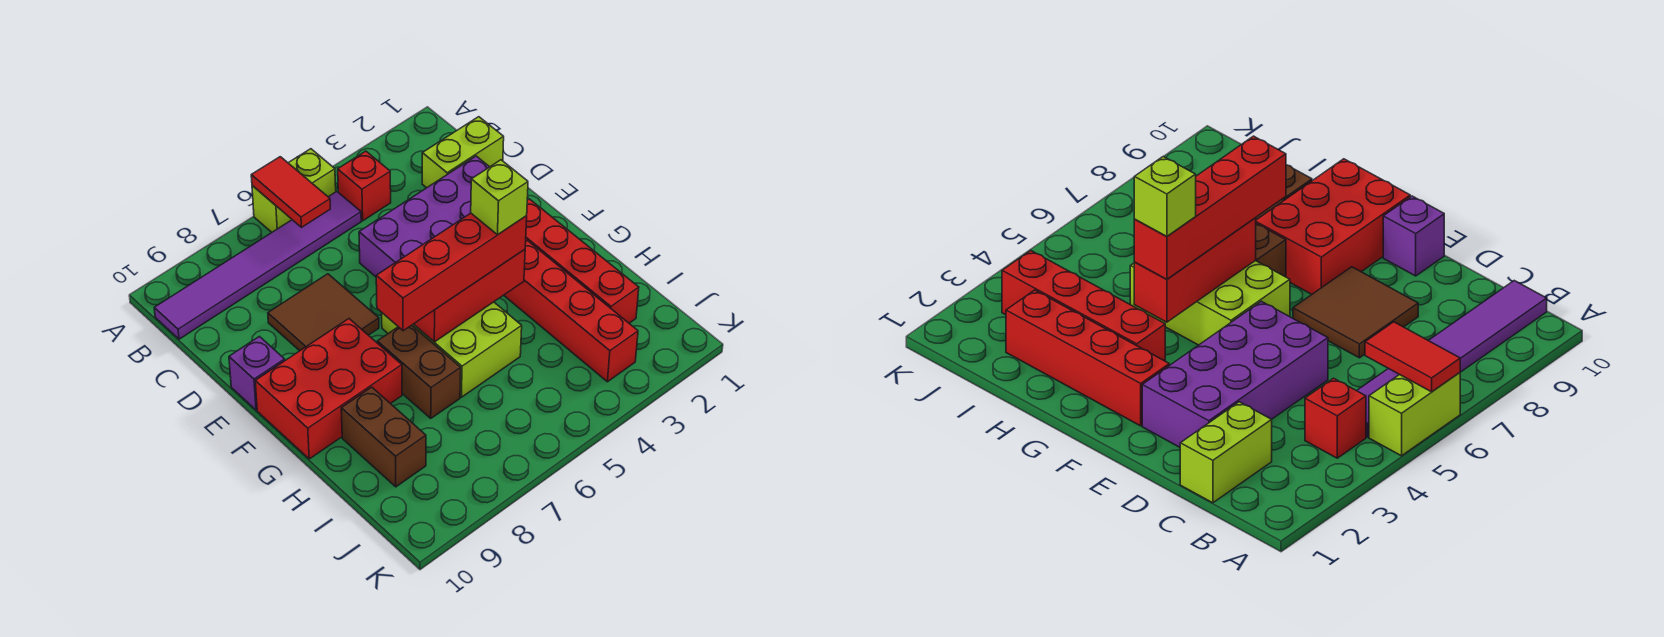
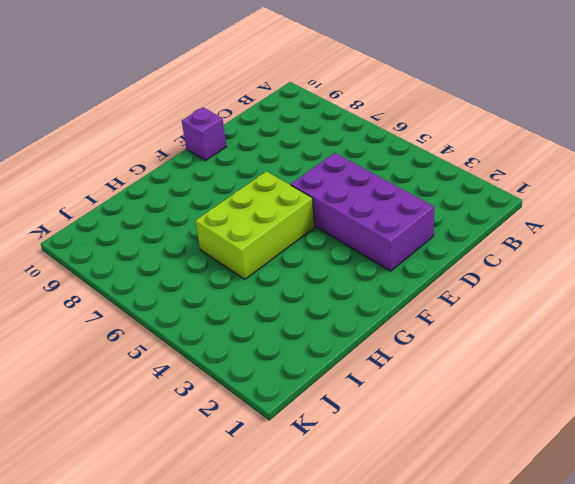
none -> lime brick A5:A6 level 1
none -> red brick B4 level 1
none -> purple tile B5:B10 level 1

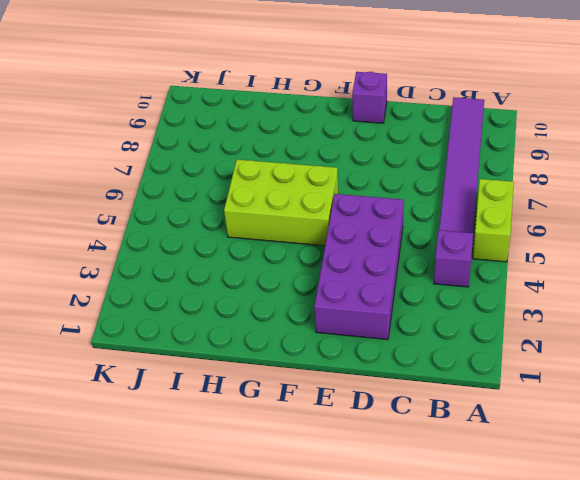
purple brick B4 level 1 -> red brick B4 level 1
none -> lime brick C1:C2 level 1
none -> brown tile D7:E8 level 1
none -> red brick F2:I2 level 1

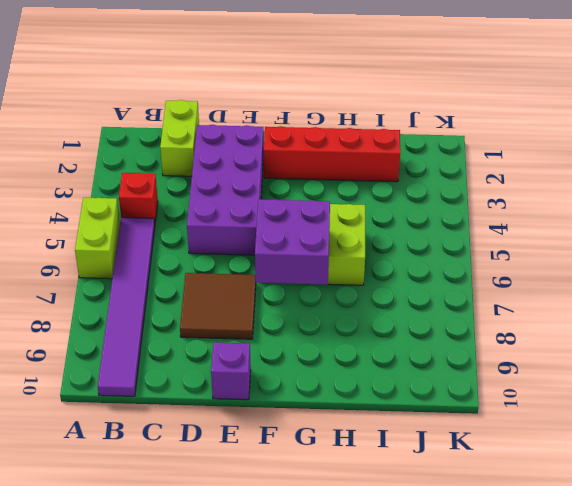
purple brick F6:G7 level 2 -> red brick G4:G6 level 2
none -> red brick F8:G10 level 1
none -> red brick G3:J3 level 1
none -> brown brick G7:H7 level 1

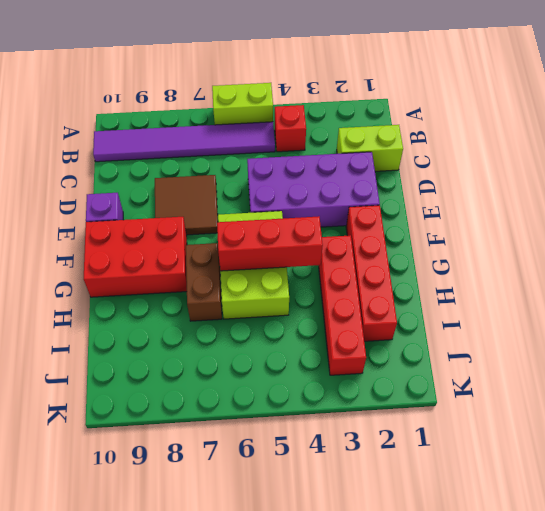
none -> brown brick H9:I9 level 1
none -> red tile A6:B6 level 2
none -> red brick G4:G7 level 3

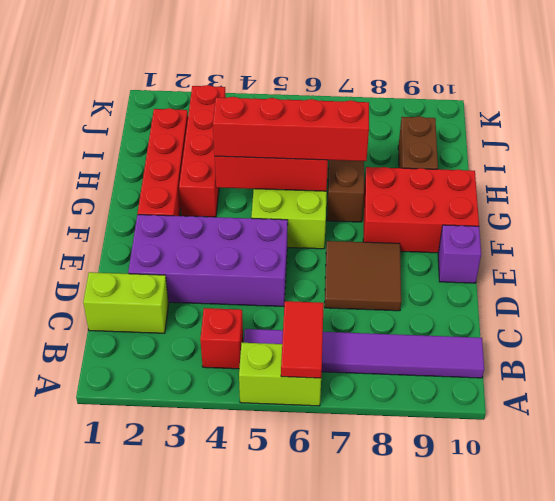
none -> lime brick G4 level 4

